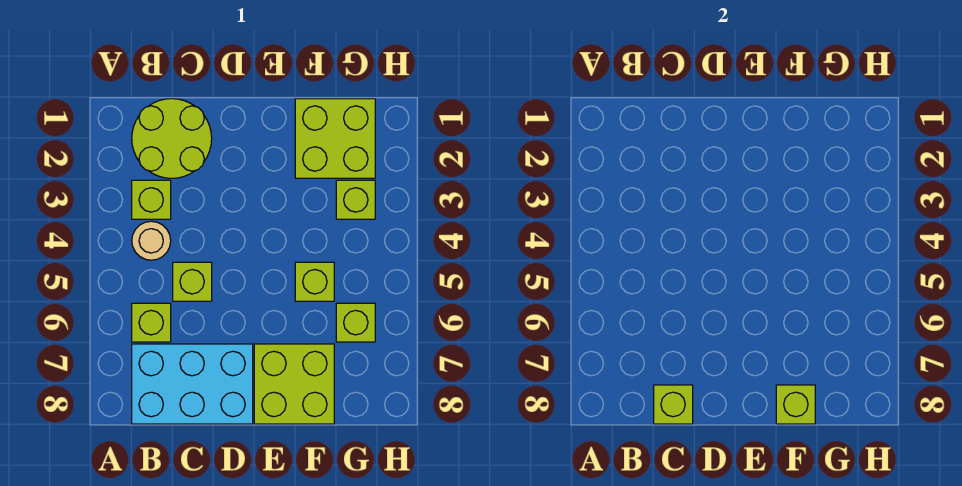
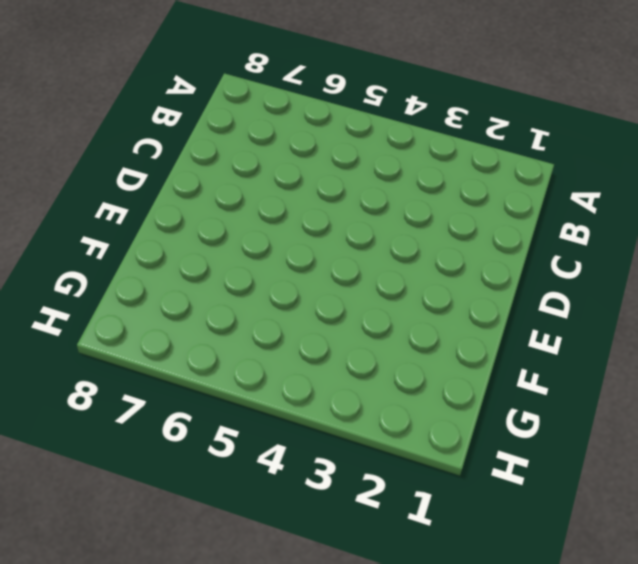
none -> lime round brick B1:C2 level 1
none -> lime brick B3 level 1
none -> tan round brick B4 level 1

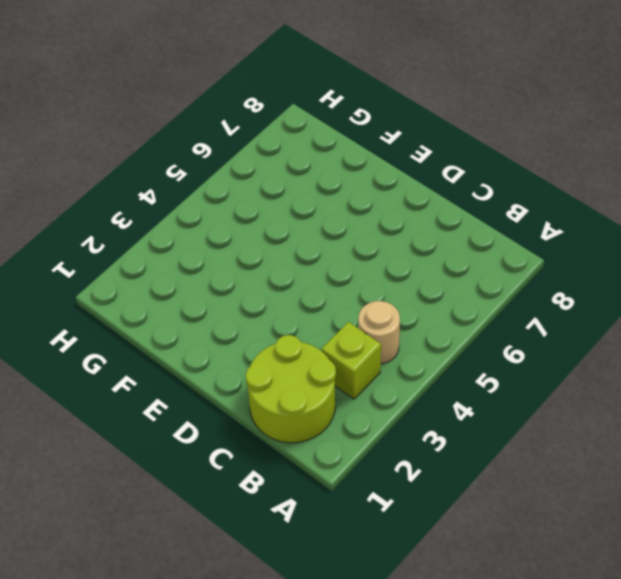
none -> lime brick B6 level 1
none -> cyan brick B7:D8 level 1
none -> lime brick C5 level 1

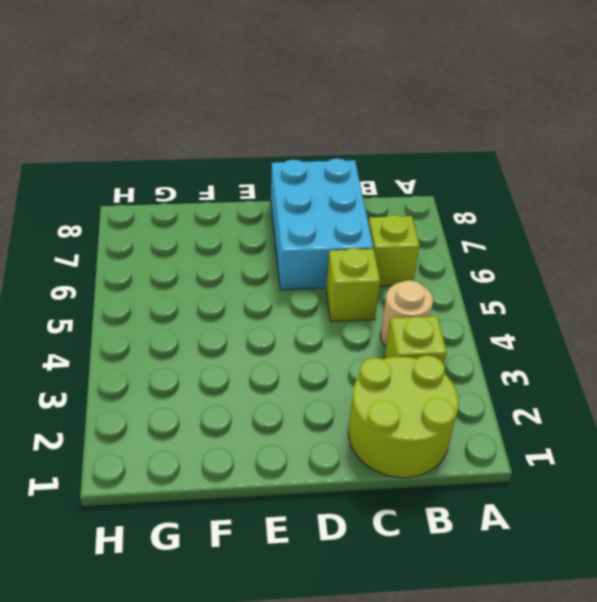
cyan brick C6:D8 level 1 -> cyan brick B7:D8 level 1
none -> lime brick E7:F8 level 1
none -> lime brick F1:G2 level 1
none -> lime brick F5 level 1

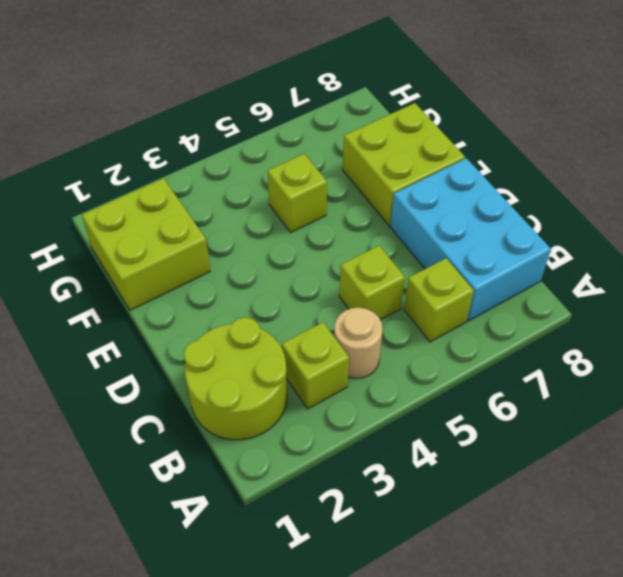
none -> lime brick G3 level 1
none -> lime brick G6 level 1
none -> lime brick C8 level 2

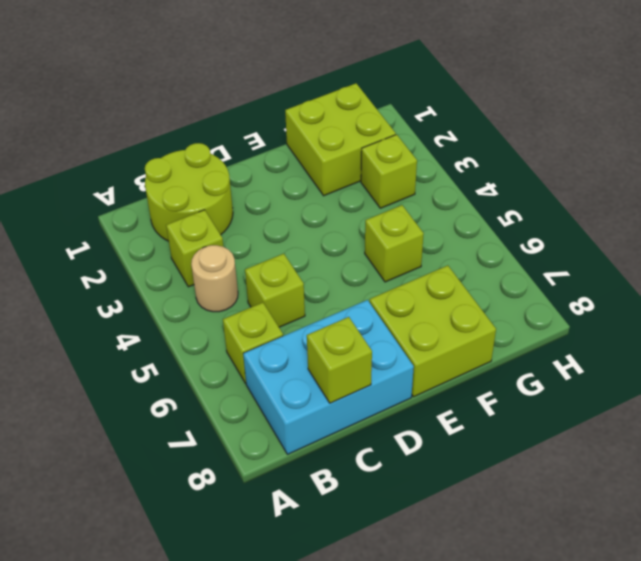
none -> lime brick G6 level 1
none -> lime brick F8 level 2

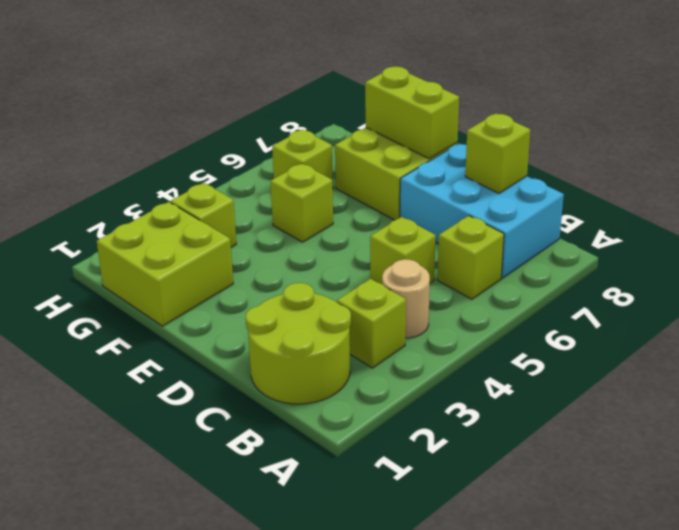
lime brick E8:F8 level 2 -> lime brick F8 level 2

